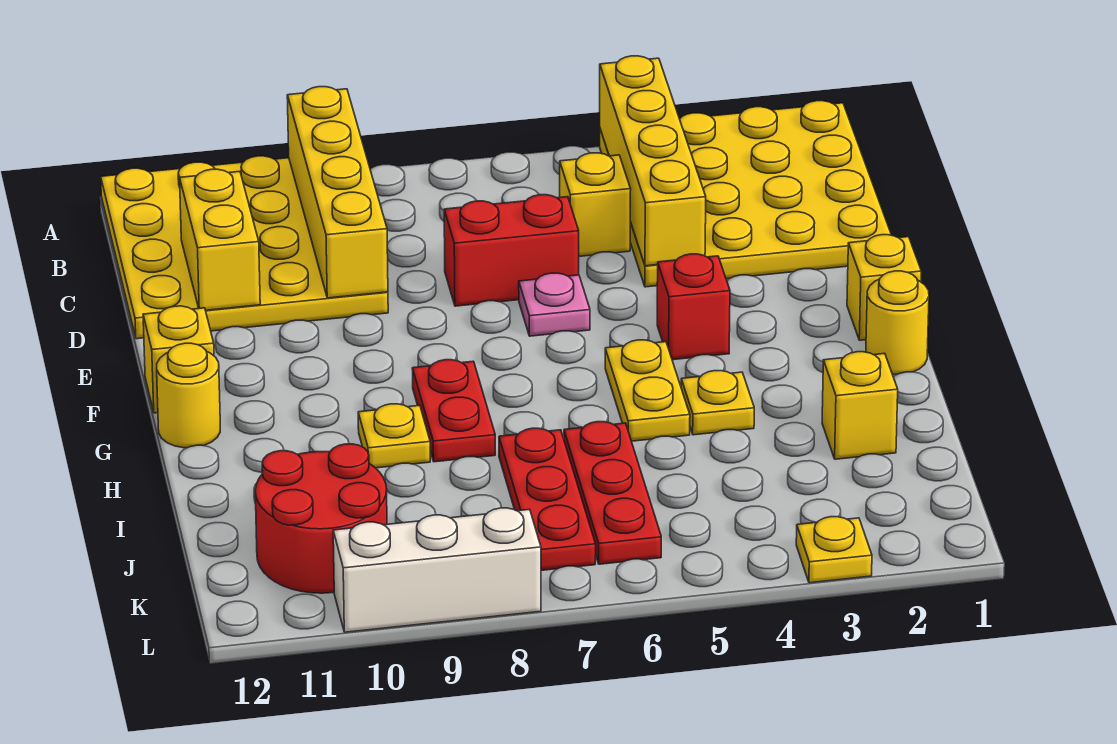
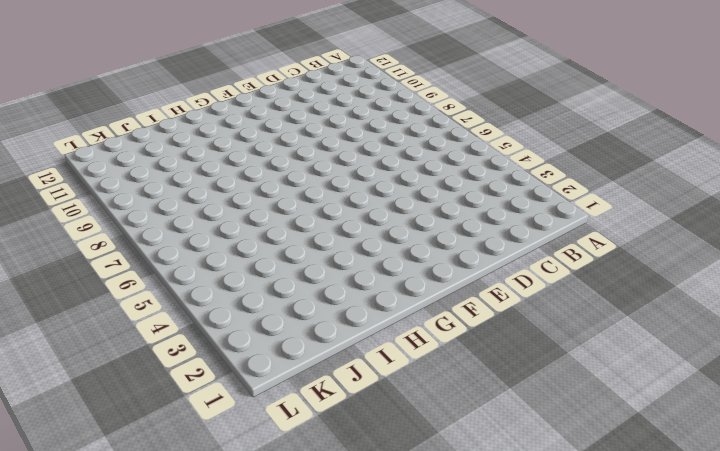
none -> yellow plate A1:D4 level 1
none -> yellow plate A9:D12 level 1
none -> yellow brick C5 level 1

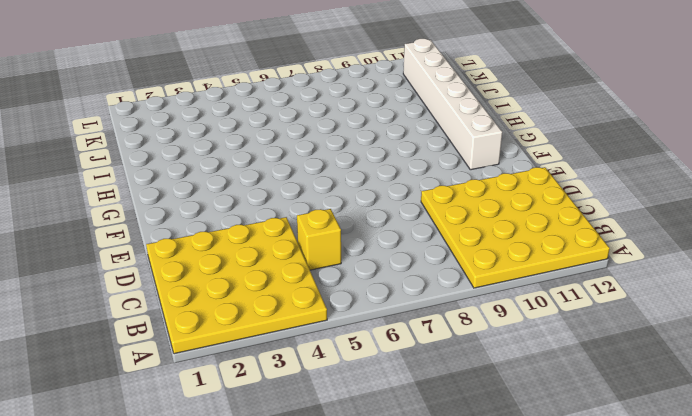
white brick F11:K11 level 1 -> red round brick J10:K11 level 1
none -> red brick D6:D7 level 1
none -> pink plate E6 level 1
none -> yellow brick F1 level 1

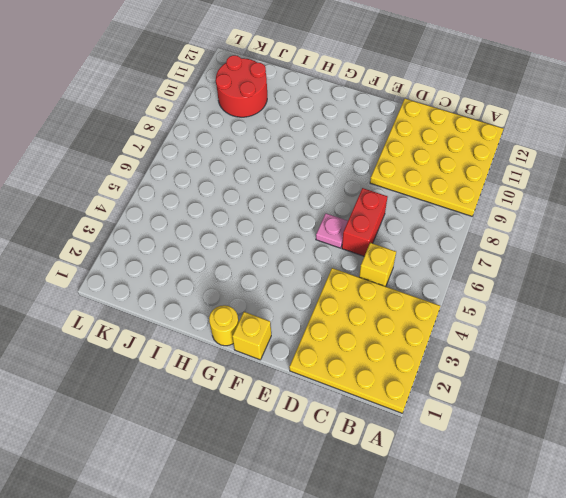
none -> red brick F4 level 1
none -> yellow brick F12 level 1
none -> yellow plate G5:H5 level 1

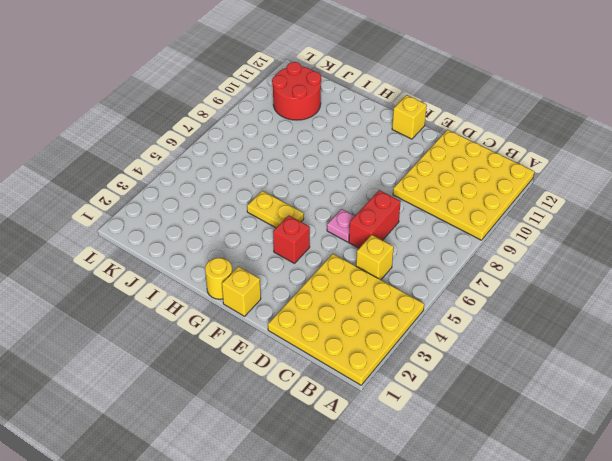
none -> red plate G8:H8 level 1
none -> yellow round brick G12 level 1
none -> yellow plate H4 level 1

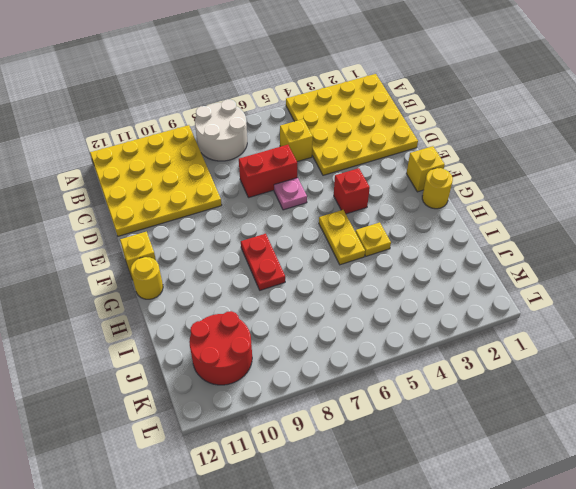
white round brick A7:B8 level 1 -> none
none -> yellow plate H9 level 1
none -> yellow brick I2 level 1
none -> red plate I6:K6 level 1

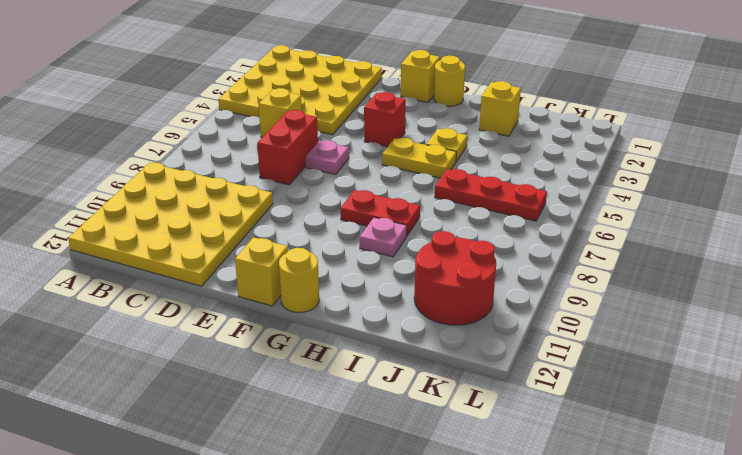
pink plate H9 level 1 -> yellow plate H9 level 1
none -> red plate I7:K7 level 1
none -> yellow plate L3 level 1
none -> white brick L8:L10 level 1

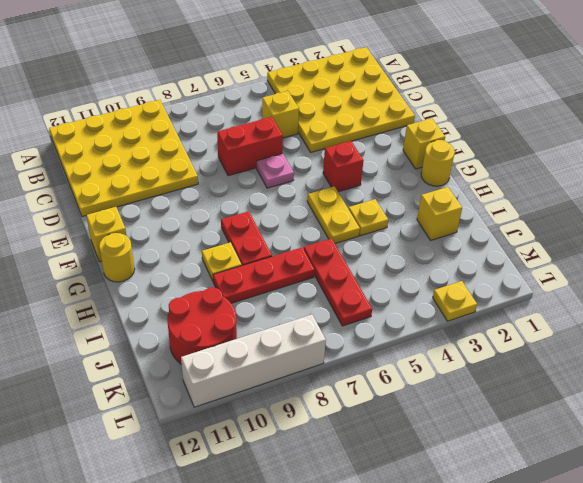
red plate I7:I9 level 1 -> red plate I7:K7 level 1
white brick L8:L11 level 1 -> white brick L8:L10 level 1
none -> yellow brick A4:D4 level 2
none -> yellow brick A9:D9 level 2
none -> yellow brick C11:D11 level 2

